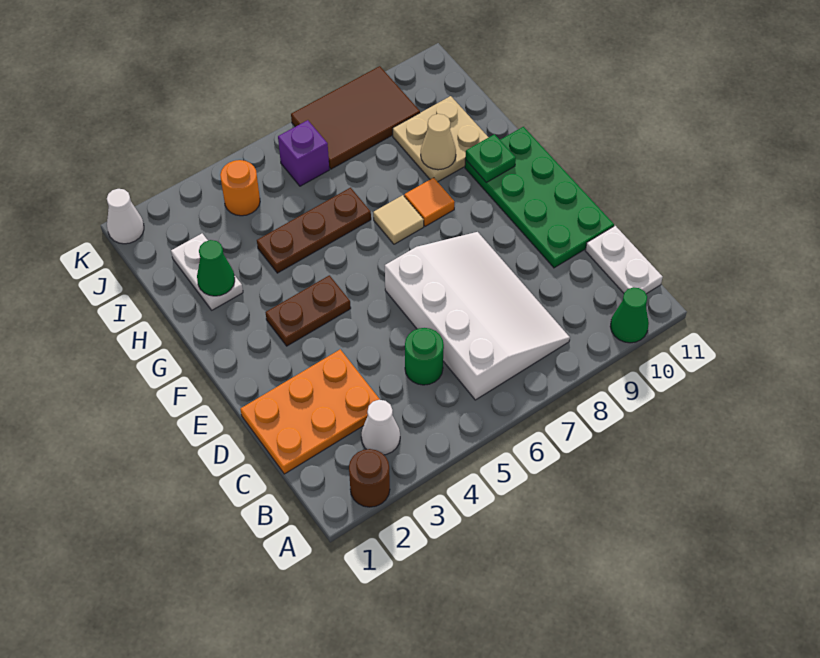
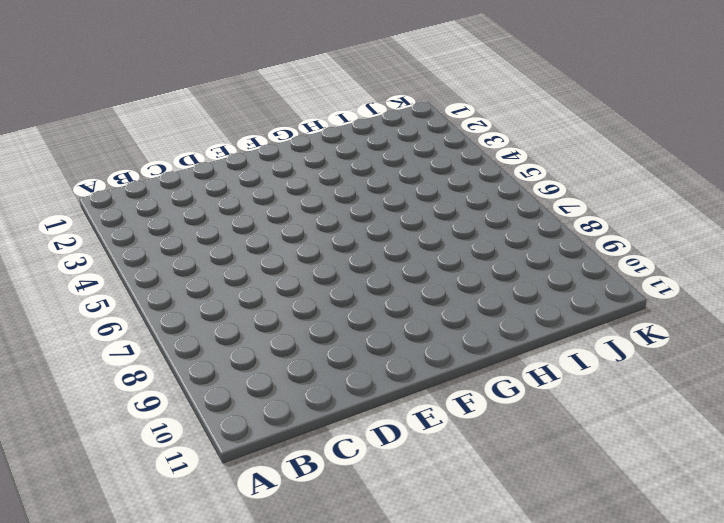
none -> brown round brick A2 level 1
none -> green cone A10 level 1
none -> white cone B3 level 1

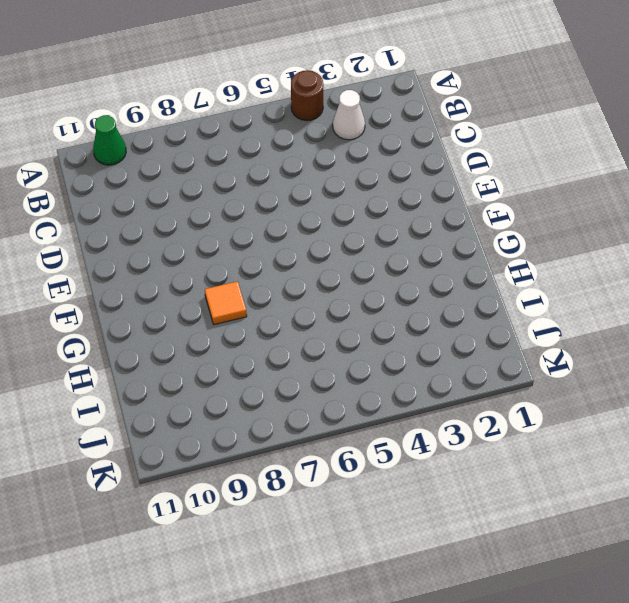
brown round brick A4 level 1 -> brown round brick A2 level 1
none -> white slope B6:E8 level 1 top 6
none -> white plate B11:C11 level 1
none -> orange plate C1:D3 level 1

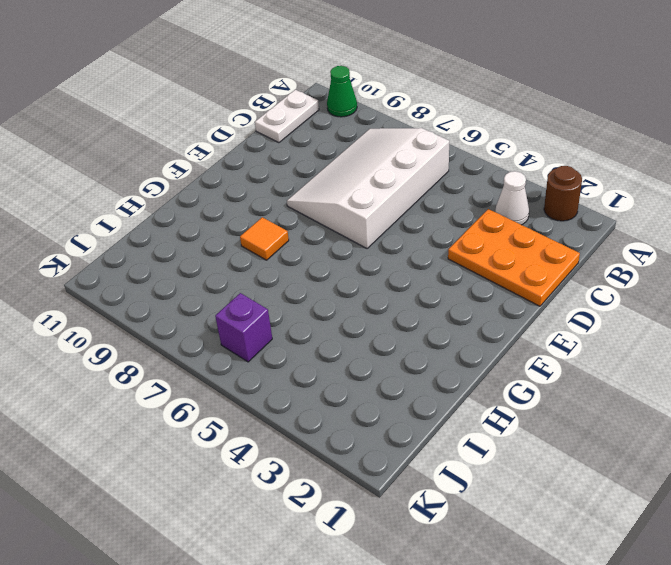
none -> green round brick C5 level 1
none -> green plate D10:G11 level 1
none -> brown plate F3:F4 level 1

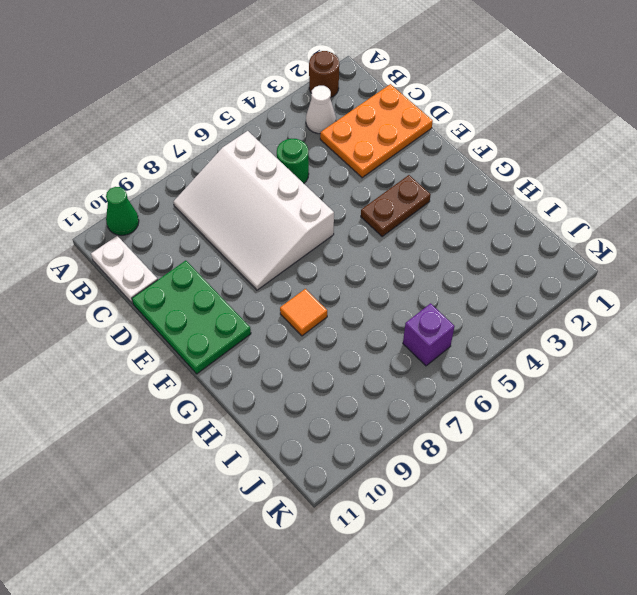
green plate D10:F11 level 1 -> green plate D10:G11 level 1
none -> tan tile G7 level 1
none -> white plate H2:I2 level 1
none -> brown plate H4:H6 level 1

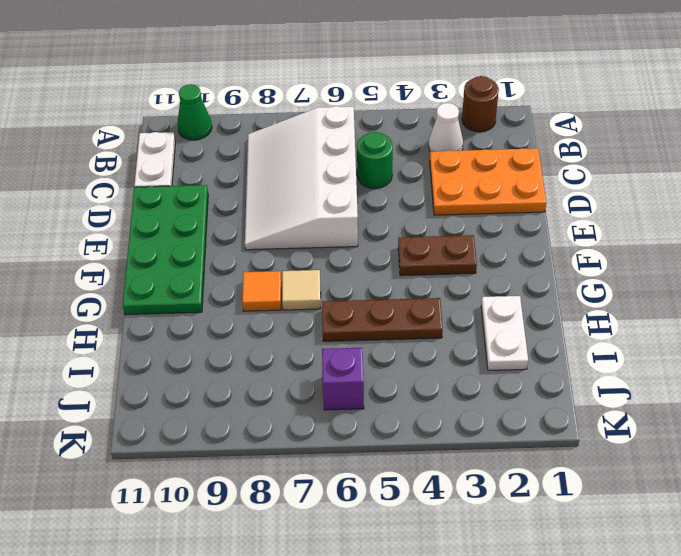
none -> tan plate H9:I10 level 1
none -> orange round brick J4 level 1
none -> brown tile J7:K9 level 1

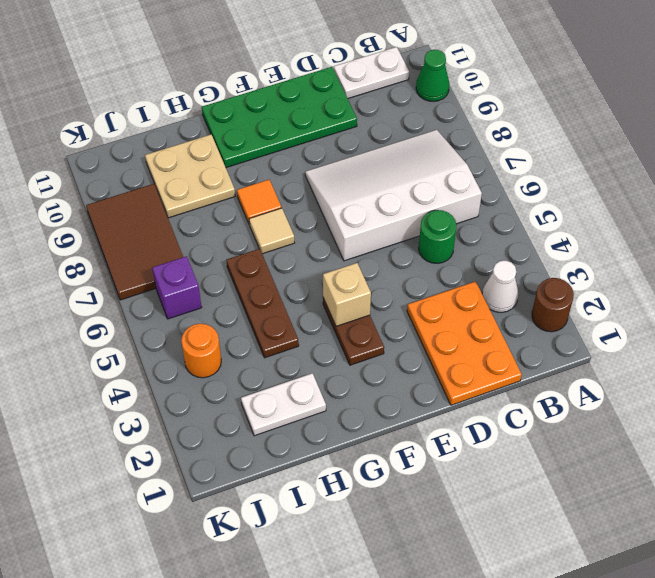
tan brick F4 level 2 -> none
none -> white cone K1 level 1
none -> green plate G10 level 2
none -> green cone H2 level 2

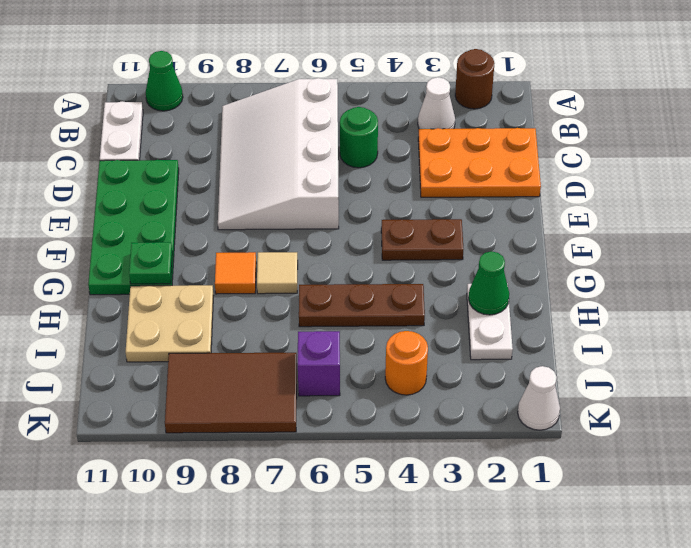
none -> tan cone H9 level 2

